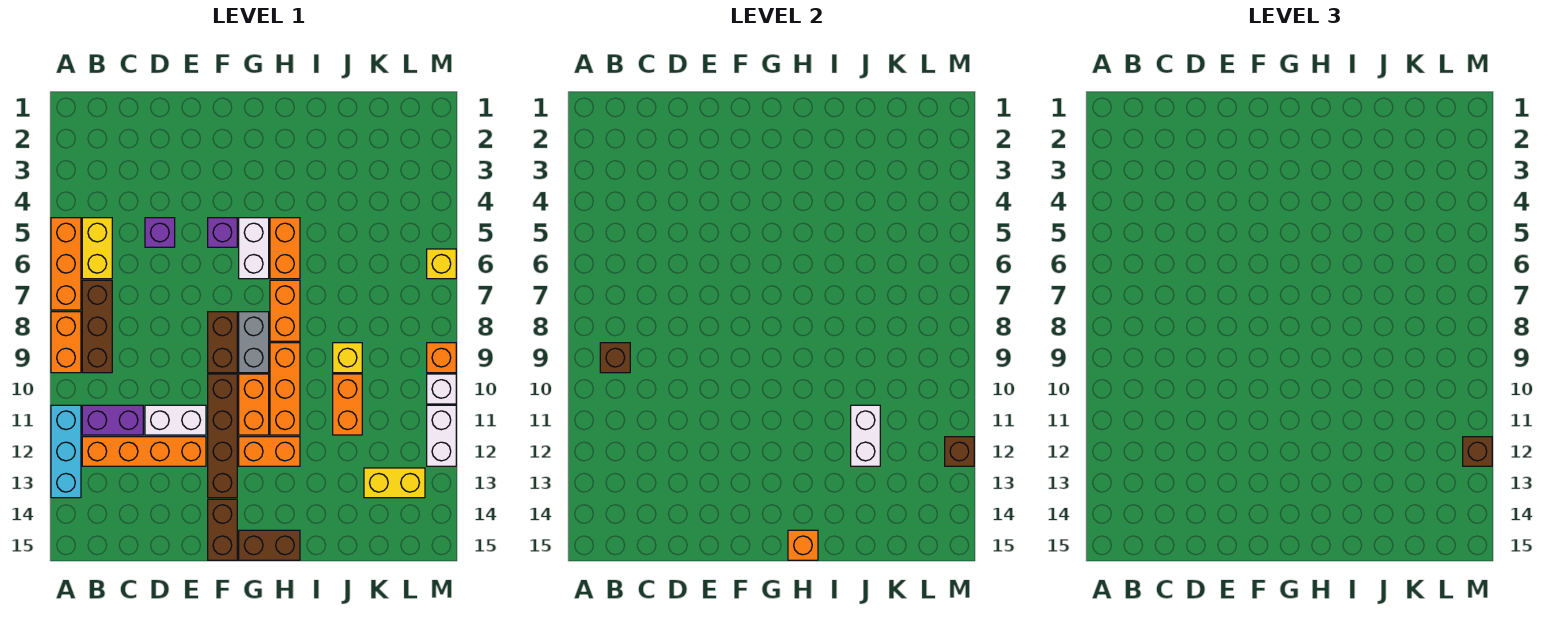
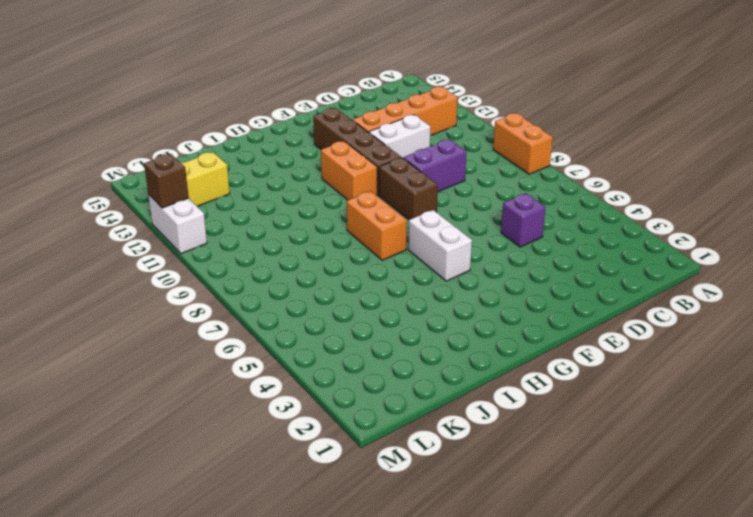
purple brick D9:E9 level 1 -> purple brick B11:C11 level 1
none -> orange brick A5:A7 level 1
none -> cyan brick A11:A13 level 1
none -> yellow brick B5:B6 level 1
none -> brown brick B7:B9 level 1

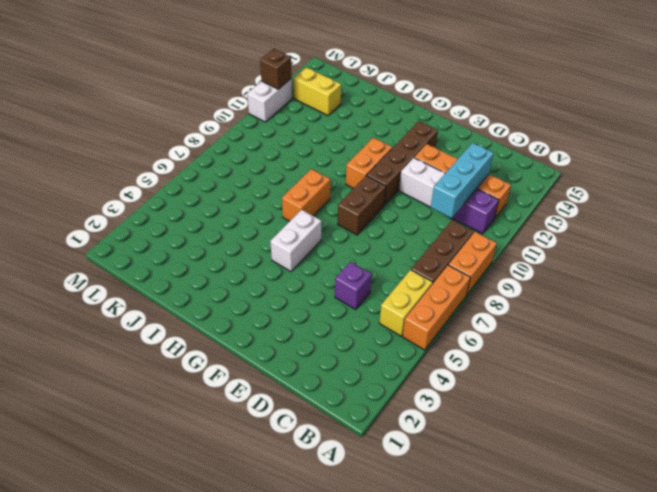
cyan brick C10:C12 level 2 -> cyan brick A11:A13 level 1
none -> purple brick F5 level 1
none -> brown brick F14:F15 level 1
none -> grey brick G8:G9 level 1
none -> orange brick G12:H12 level 1

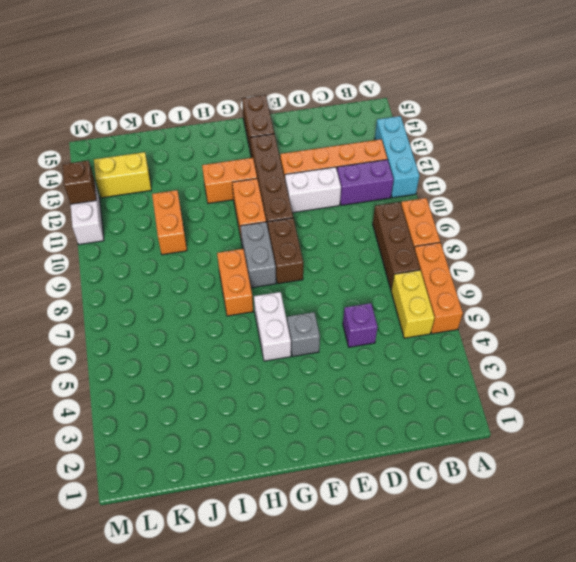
grey brick F5 level 1 -> purple brick F5 level 1
none -> brown brick G15:H15 level 1
none -> orange brick H5:H6 level 1
none -> orange brick H9:H11 level 1
none -> yellow brick J9 level 1

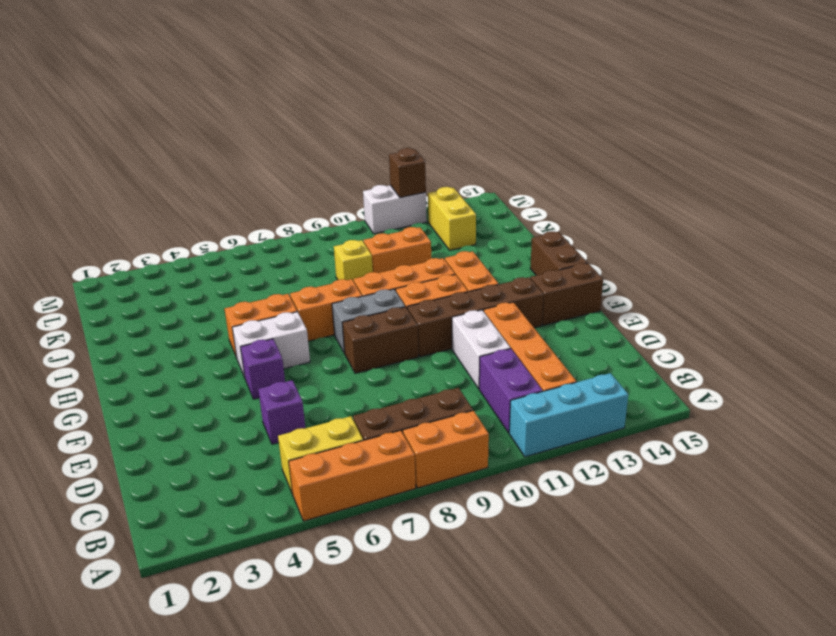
none -> yellow brick M6 level 1
none -> orange brick M9 level 1
none -> white brick M10 level 1
none -> brown brick B9 level 2

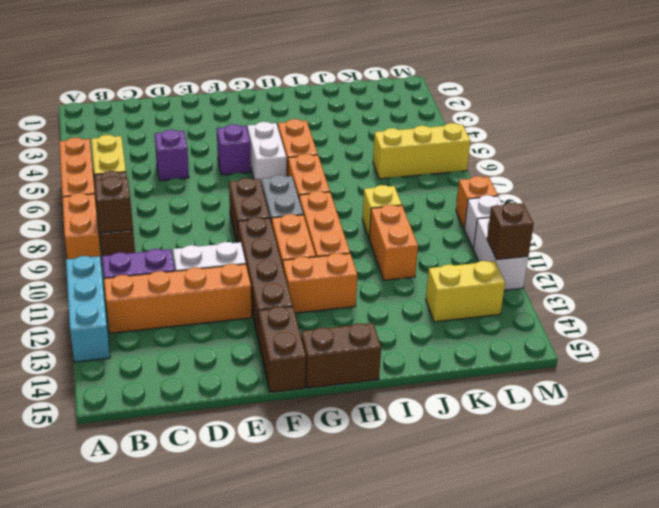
yellow brick K6:M6 level 1 -> yellow brick M6 level 1
none -> orange brick H15 level 2
none -> white brick J11:J12 level 2
none -> brown brick M12 level 3

